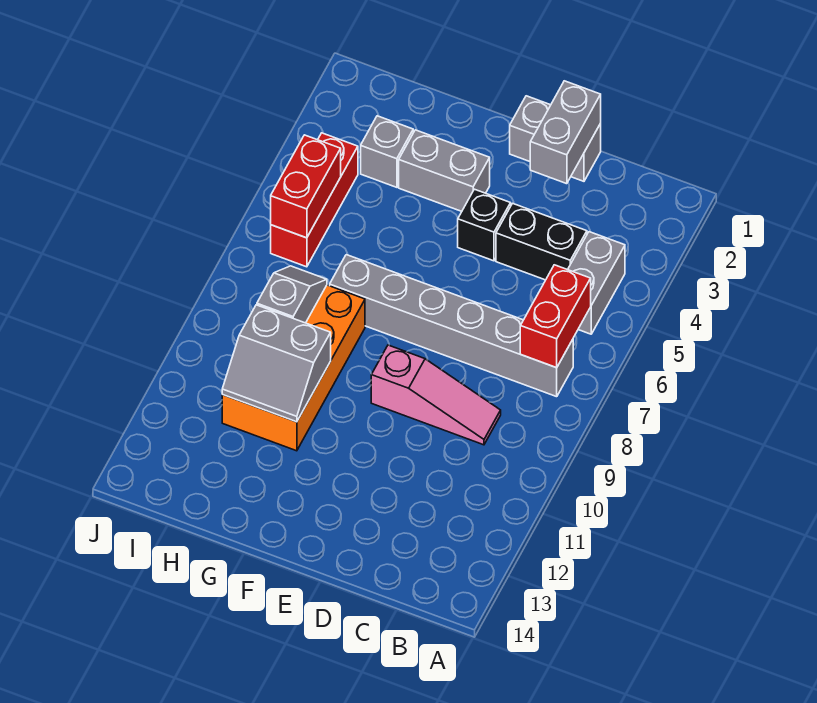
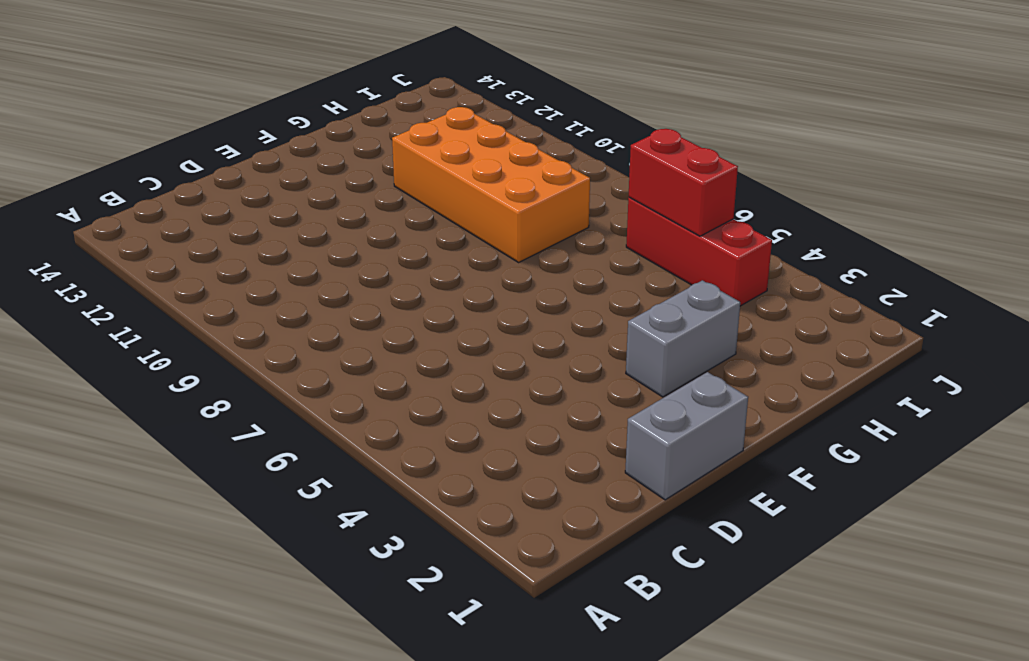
none -> grey brick B4:B5 level 1
none -> grey brick B7:G7 level 1
none -> black brick C4:D4 level 1

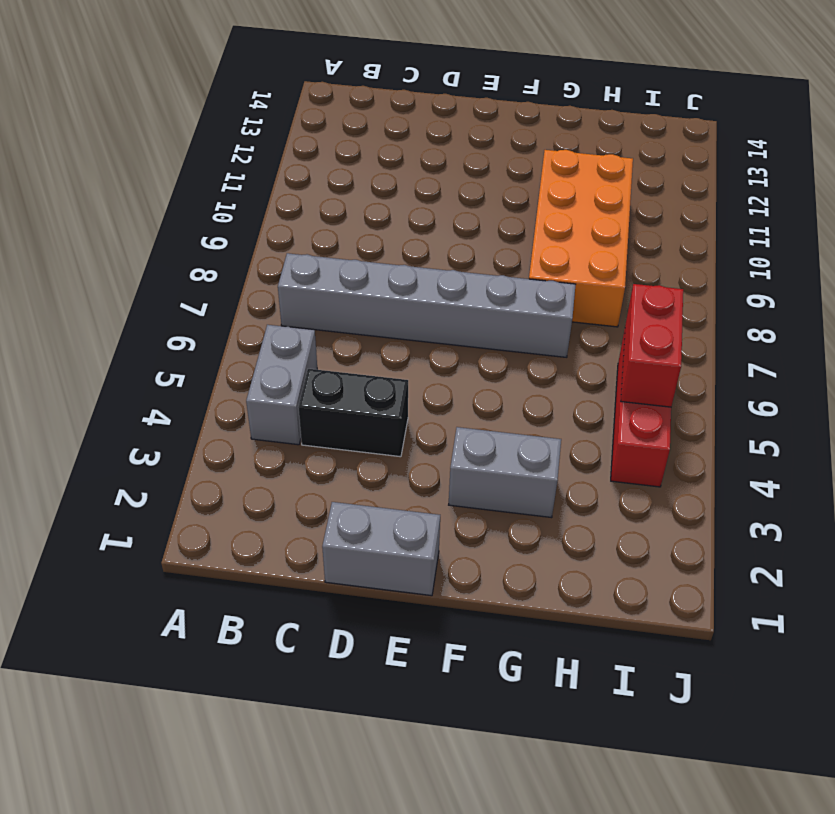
none -> pink slope C9:E9 level 1 top E
none -> black brick E4 level 1
none -> grey brick H3 level 1

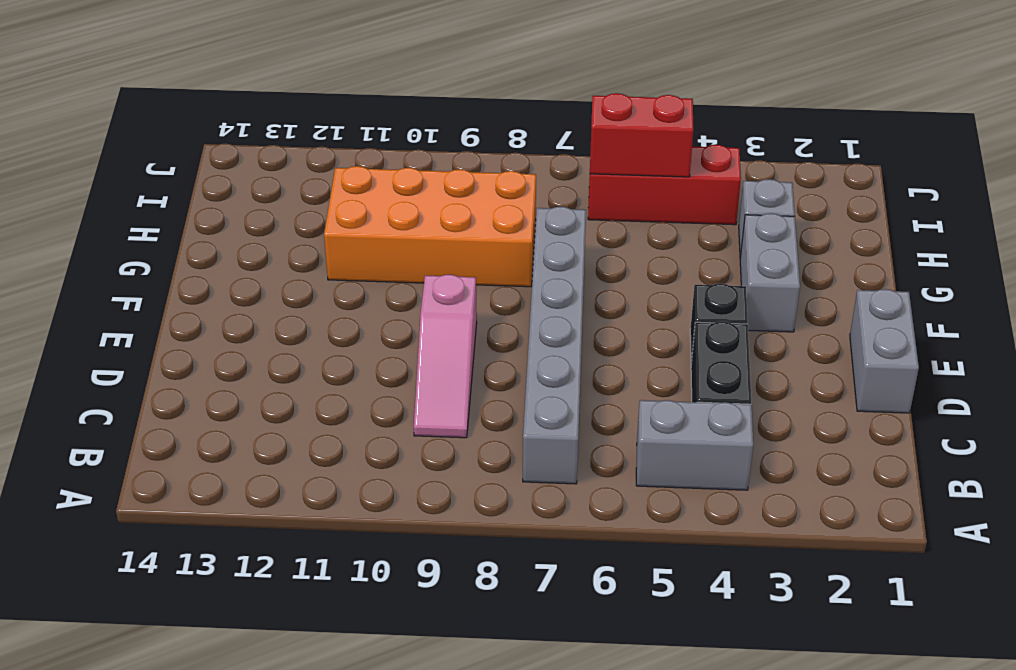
none -> red brick B6:B7 level 2
none -> grey brick D1:D2 level 2
none -> grey slope G10:H11 level 2 top 10

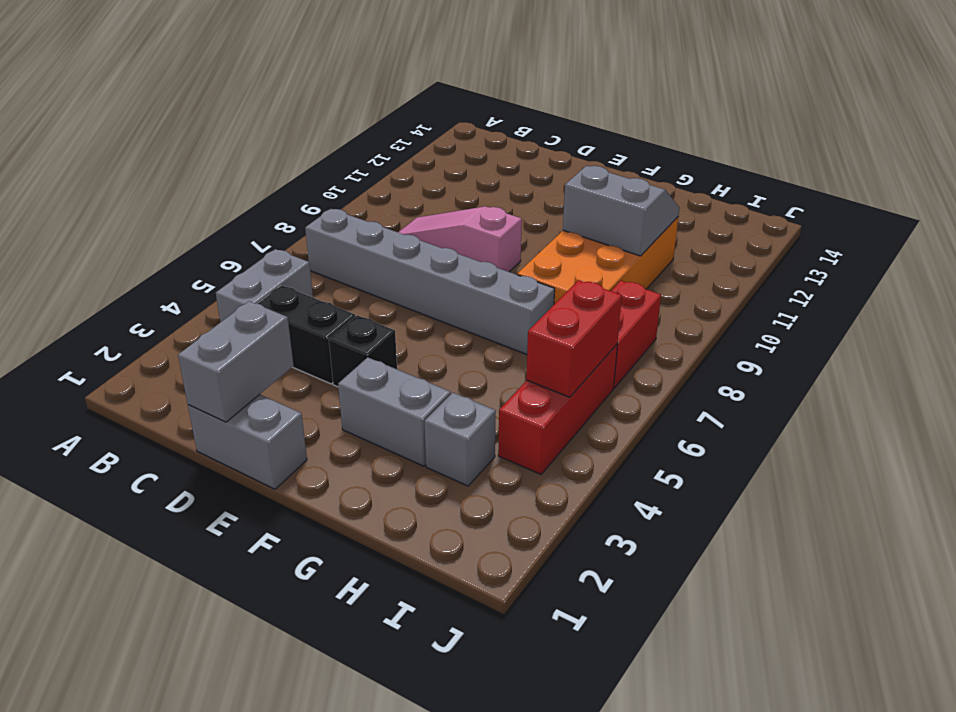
red brick I7:I8 level 1 -> red brick B6:B7 level 2
none -> grey slope H8:H9 level 2 top 9

